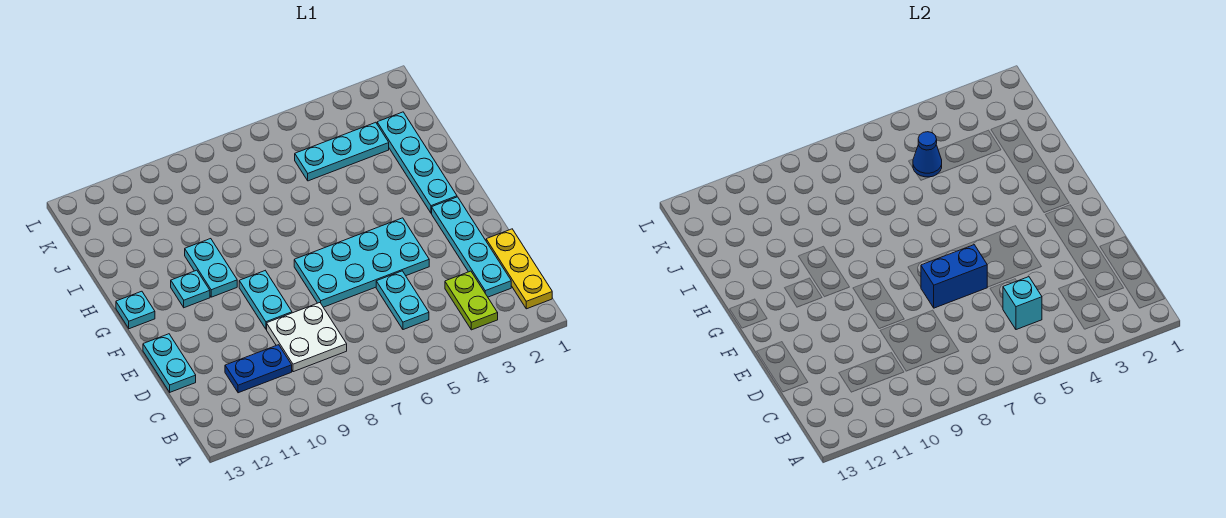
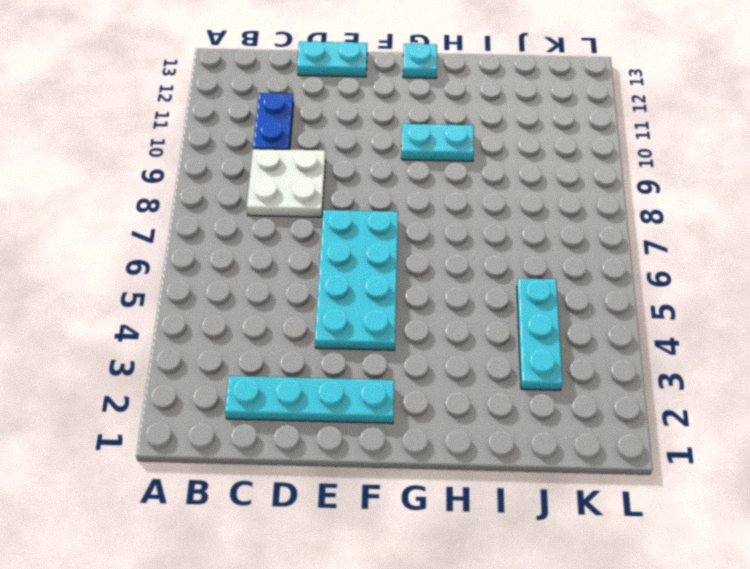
none -> yellow plate B1:D1 level 1
none -> lime plate B3:C3 level 1
none -> cyan plate C5:D5 level 1

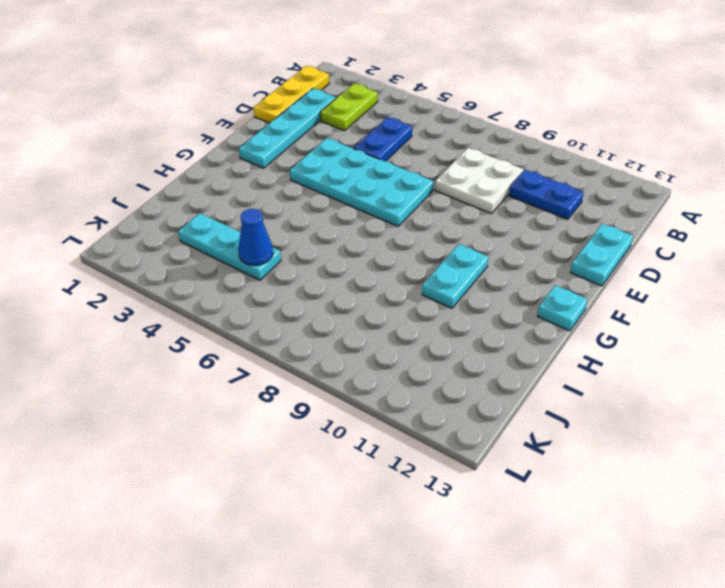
blue plate C5:D5 level 1 -> cyan plate C5:D5 level 1
none -> cyan plate E9:F9 level 1
none -> cyan plate G2:J2 level 1
none -> cyan plate G11 level 1

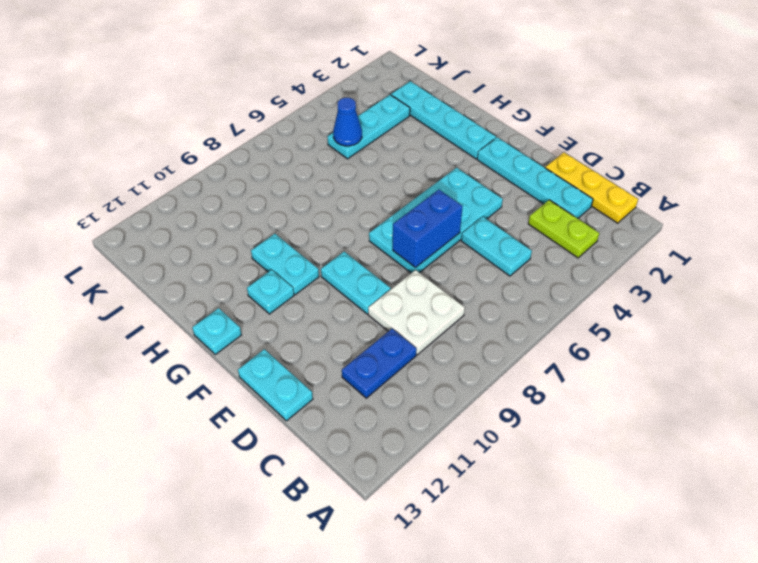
none -> cyan brick C5 level 2

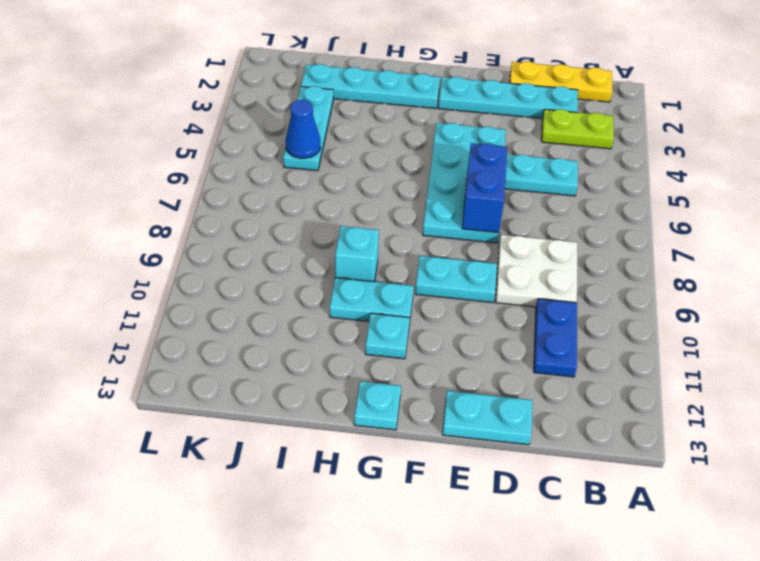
cyan brick H9 level 1 -> cyan brick C5 level 2

